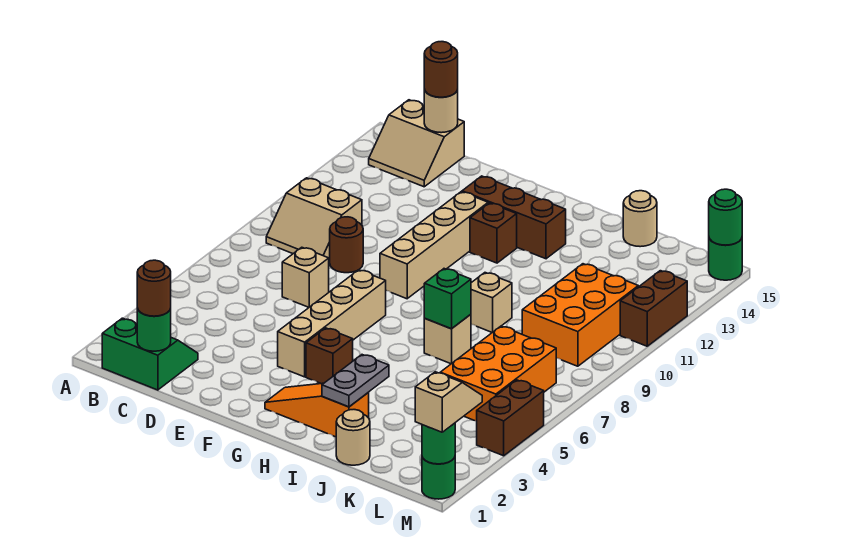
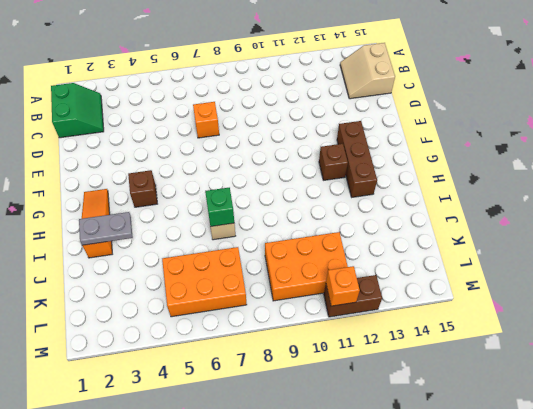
orange brick D7 level 1 -> tan brick D7 level 1
orange brick M11 level 2 -> none
none -> tan slope B9:C10 level 1 top 10
none -> brown round brick D9 level 1
none -> tan brick F4:F7 level 1
none -> tan brick F9:F12 level 1

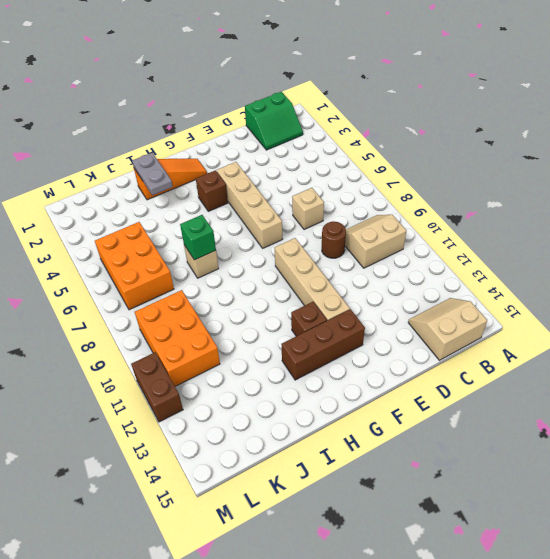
none -> tan brick I9 level 1
none -> tan round brick J1 level 1
none -> tan round brick J15 level 1
none -> green round brick M1 level 1

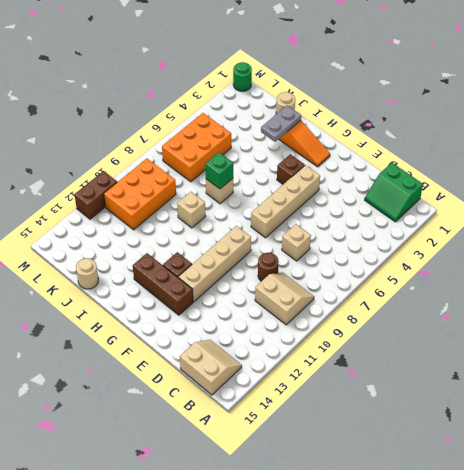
none -> brown brick M4:M5 level 1
none -> green round brick M15 level 1
none -> green round brick C1 level 2
none -> tan round brick C15 level 2

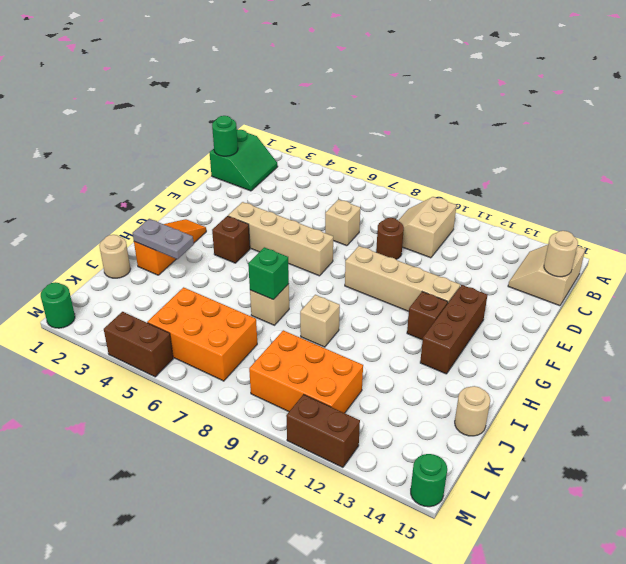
none -> green round brick M1 level 2
none -> green round brick M15 level 2
none -> brown round brick C1 level 3
none -> brown round brick C15 level 3

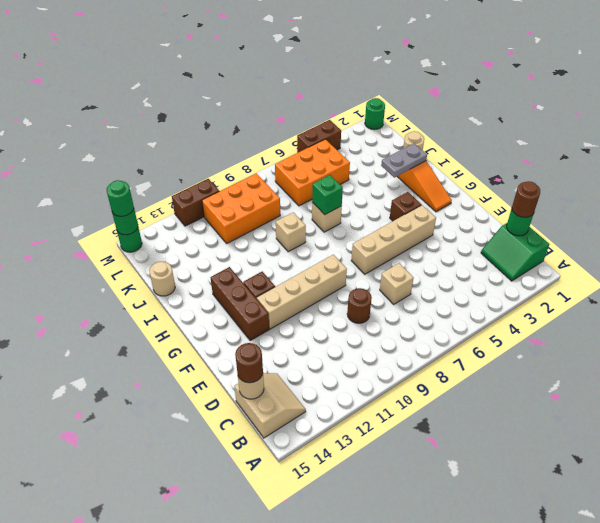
green round brick M15 level 3 -> green round brick M1 level 2
none -> tan slope B9:C10 level 1 top 10
none -> tan slope M1:M2 level 3 top 1

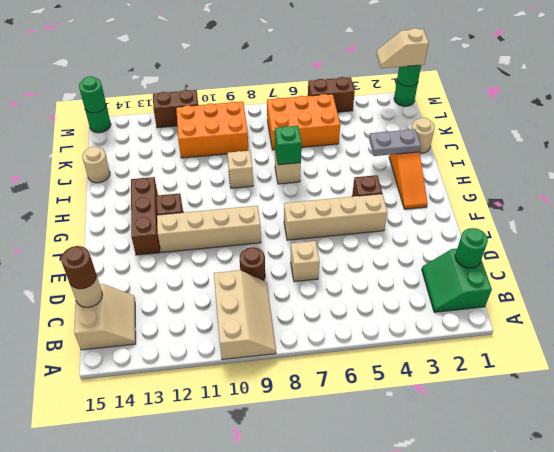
tan slope A9:C10 level 1 top 10 -> tan slope B9:C10 level 1 top 10
none -> brown round brick C1 level 3

